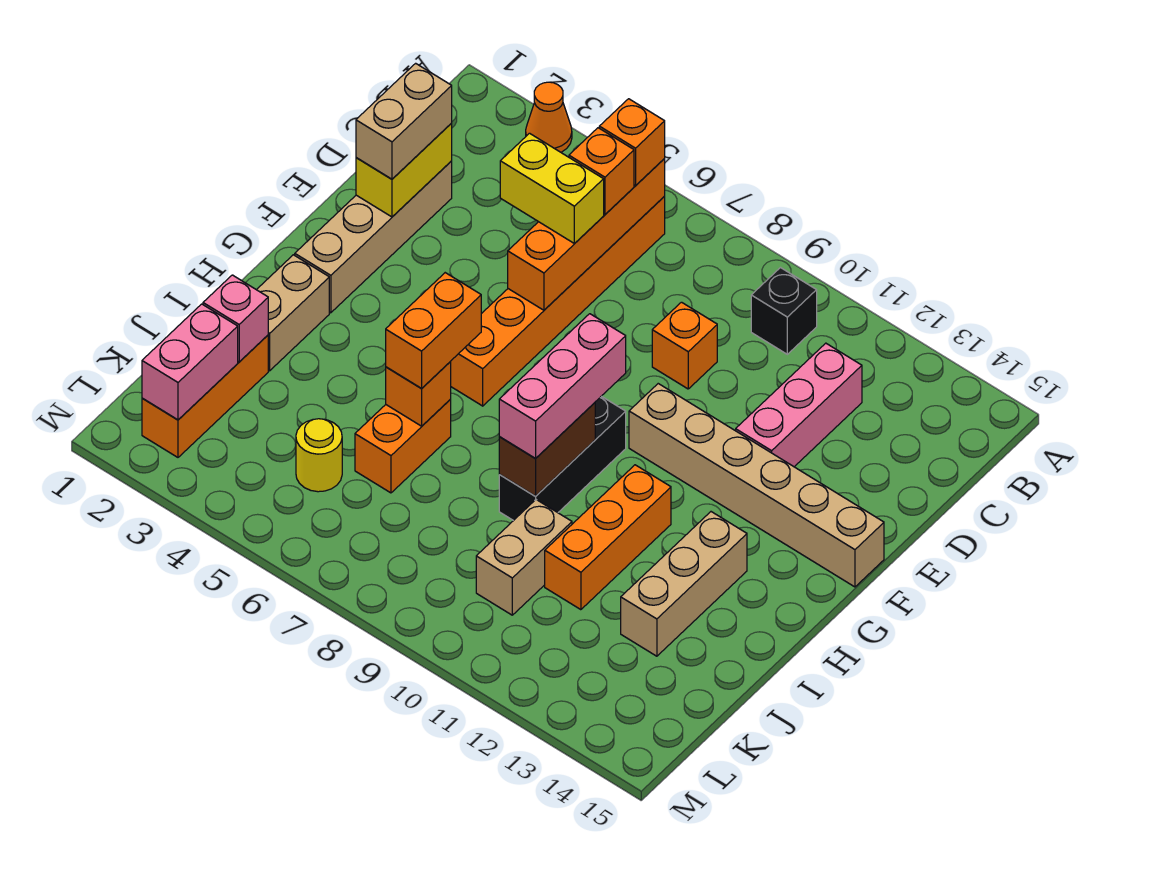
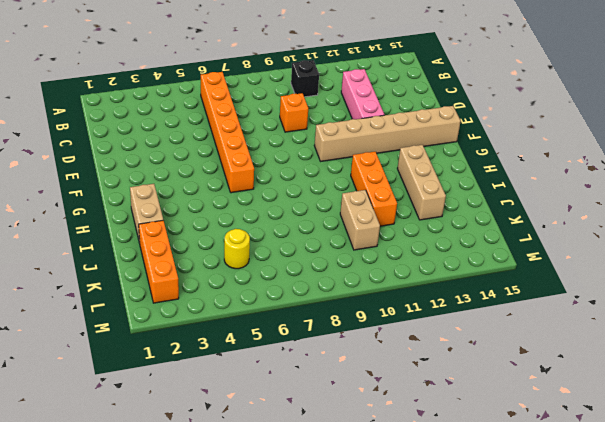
none -> orange cone A3 level 1
none -> tan brick D2:G2 level 1
none -> black brick G9:I9 level 1

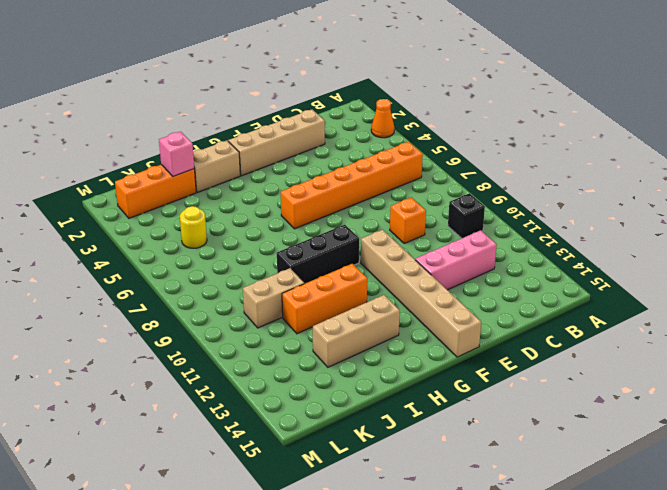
none -> orange brick I6:J6 level 1
none -> orange brick B6:E6 level 2
none -> yellow brick D2:E2 level 2

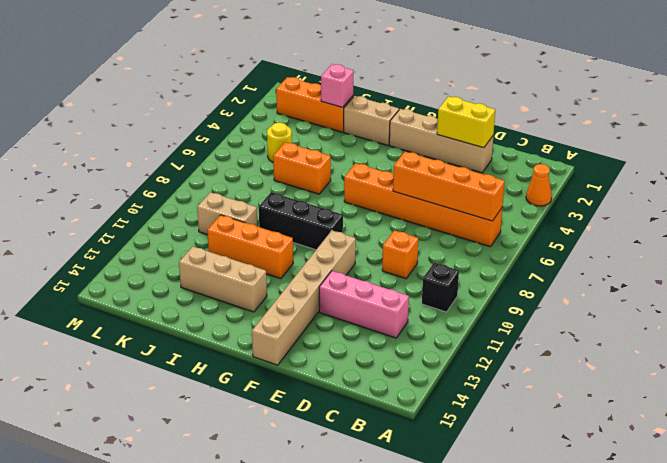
none -> brown brick H9:I9 level 2
none -> orange brick I6 level 2
none -> pink brick K2:L2 level 2

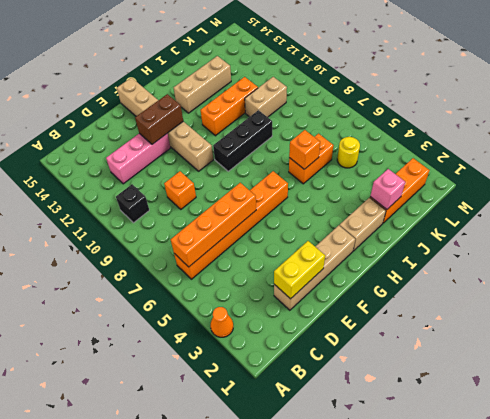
brown brick E12:F12 level 2 -> brown brick H9:I9 level 2
none -> pink brick K2:L2 level 2
none -> orange brick B6 level 3
none -> orange brick C6 level 3

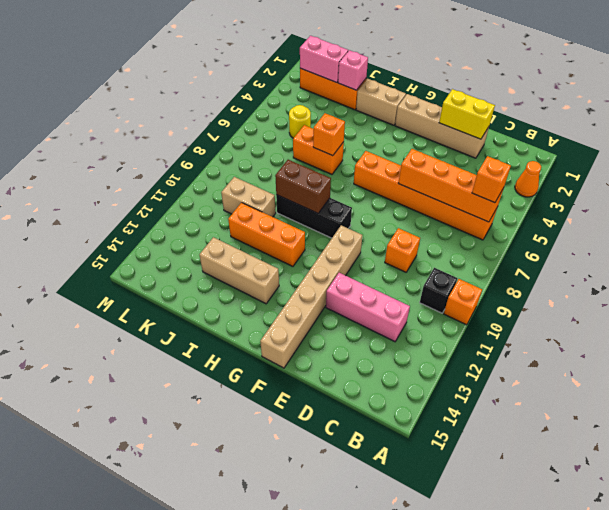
orange brick A10 level 1 -> orange brick C6 level 3
none -> tan brick D2:E2 level 3
none -> yellow brick D5:D6 level 3
none -> pink brick G9:I9 level 3

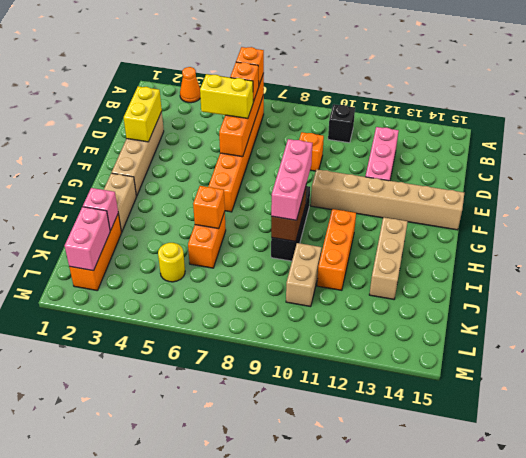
none -> tan brick D2:E2 level 3
none -> orange brick H6:I6 level 3

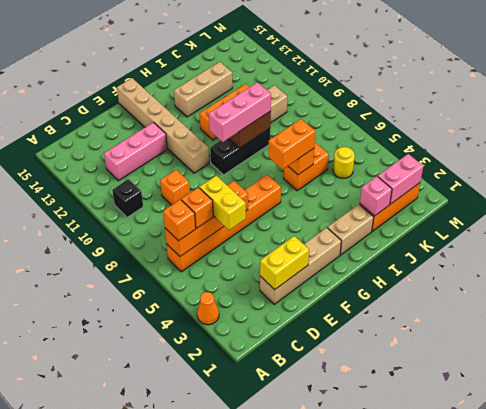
none -> tan brick D2:E2 level 3

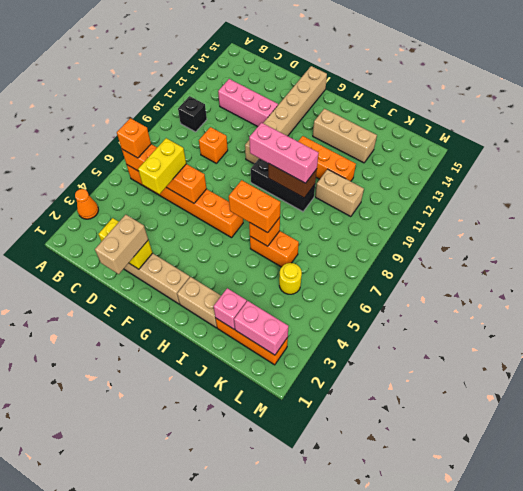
tan brick E1:E2 level 3 -> tan brick D2:E2 level 3
none -> orange brick C6 level 3

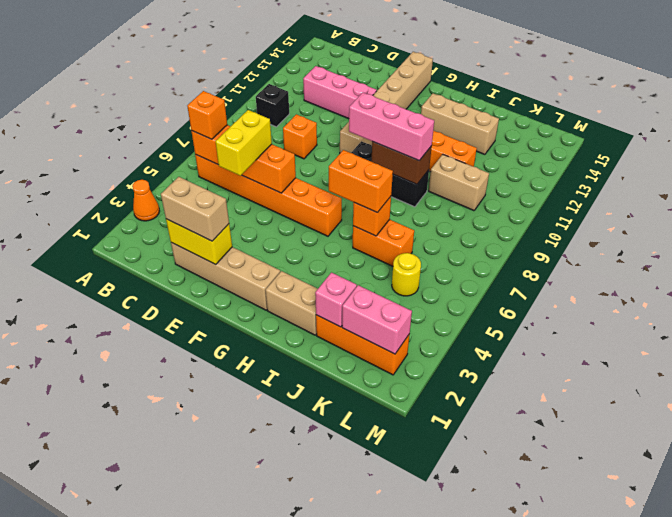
none -> orange brick C6 level 3

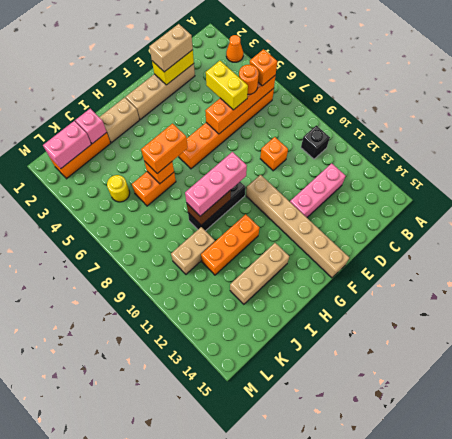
orange round brick C6 level 3 -> orange brick C6 level 3

